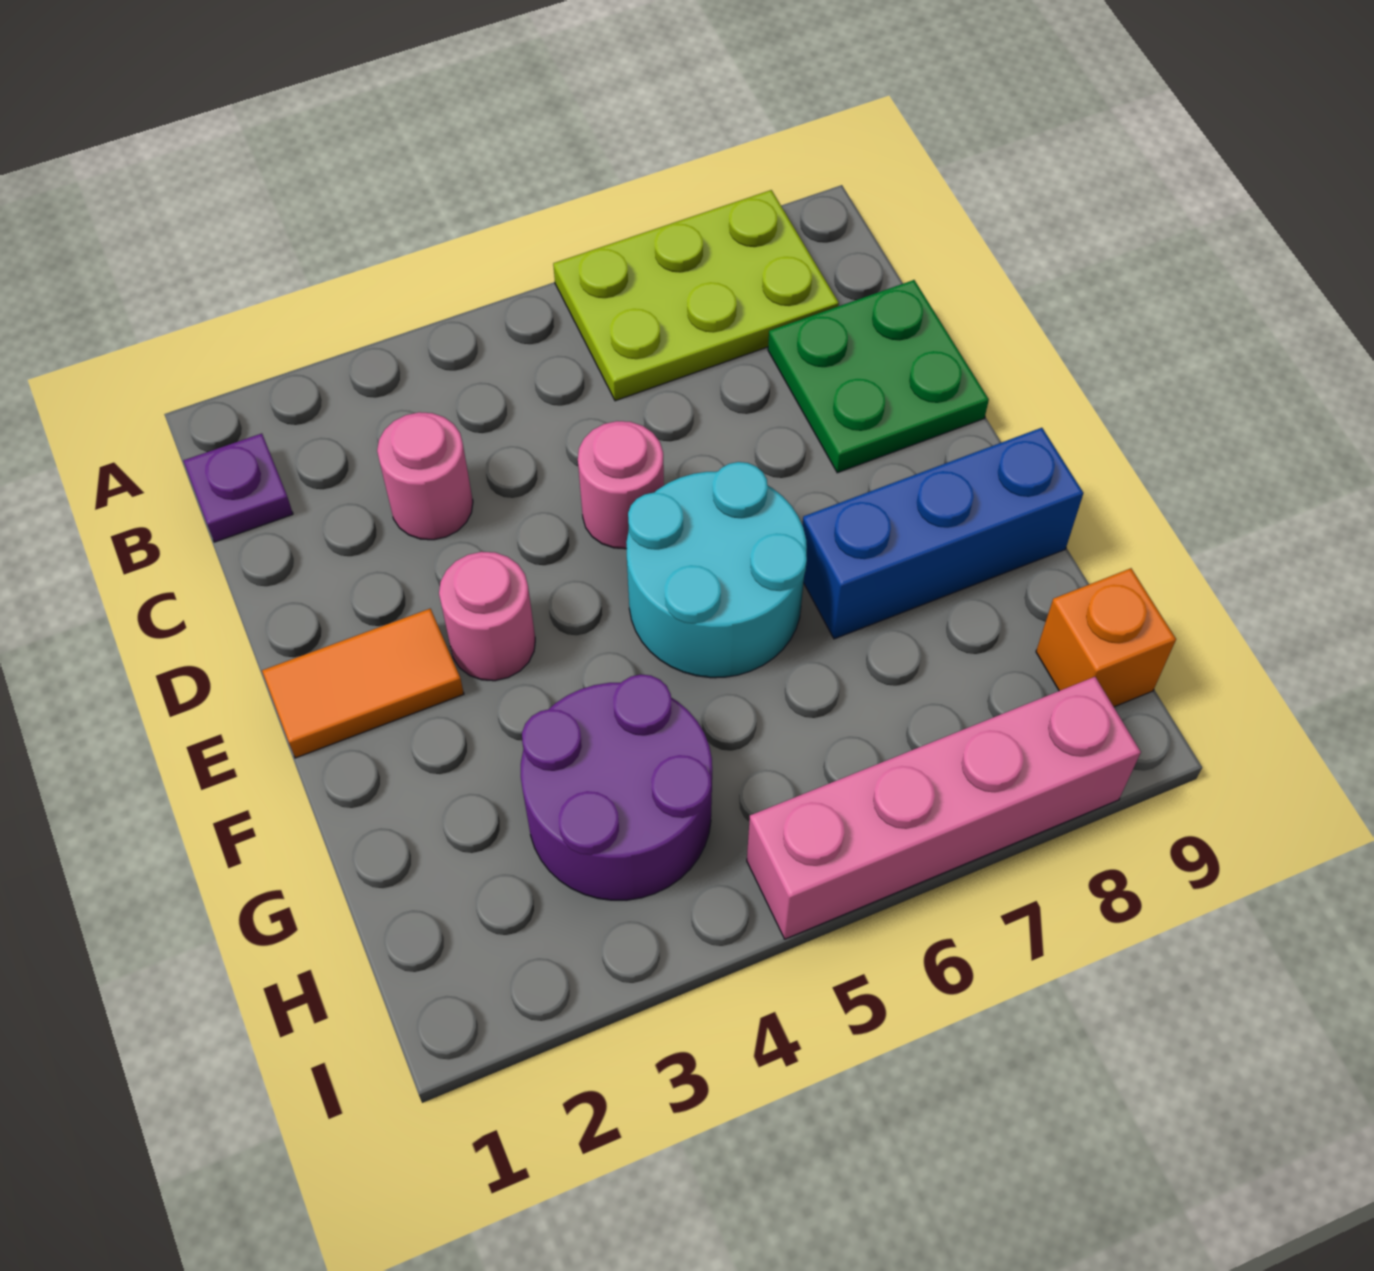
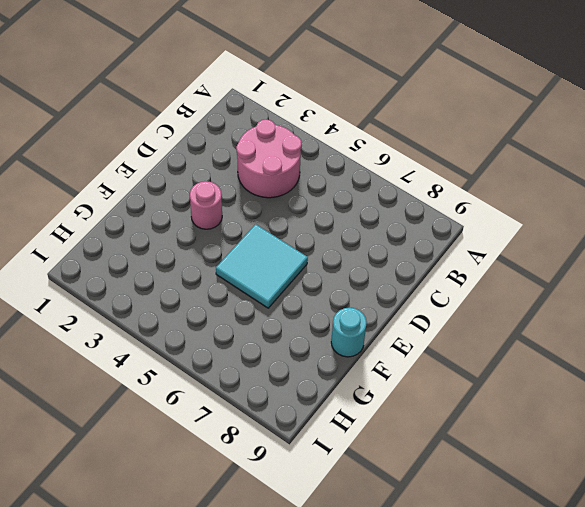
pink round brick B3:C4 level 1 -> pink round brick C3 level 1
cyan tile E5:F6 level 1 -> cyan round brick E5:F6 level 1
cyan round brick F9 level 1 -> blue brick F7:F9 level 1
none -> lime plate A6:B8 level 1
none -> purple plate B1 level 1
none -> green plate C8:D9 level 1

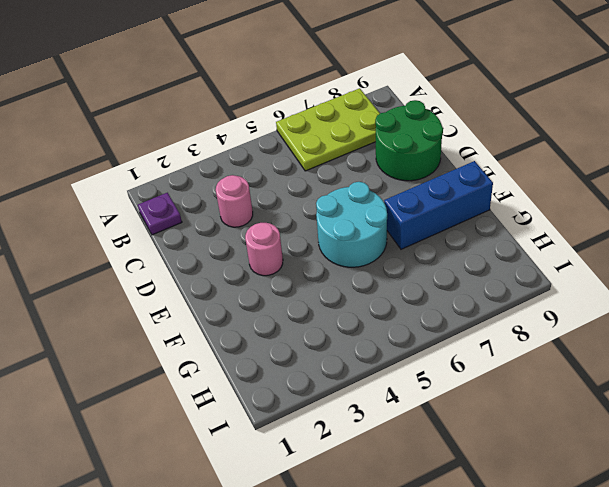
green round brick C8:D9 level 1 -> green plate C8:D9 level 1
none -> pink round brick D5 level 1
none -> orange tile E1:E2 level 1
none -> purple round brick G3:H4 level 1

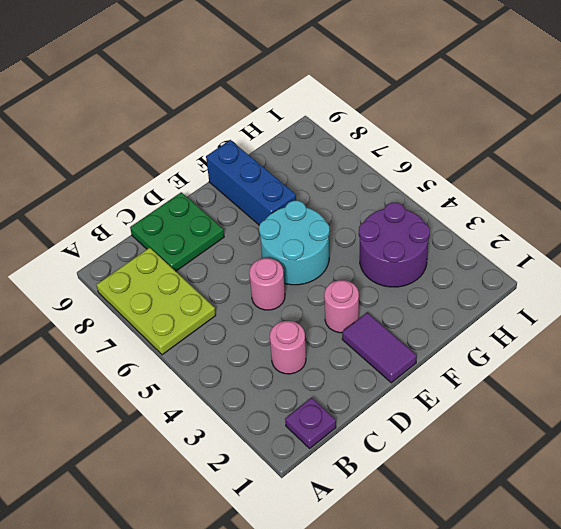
purple tile E1:E2 level 1 -> orange tile E1:E2 level 1
none -> orange brick H9 level 1
none -> pink brick I5:I8 level 1

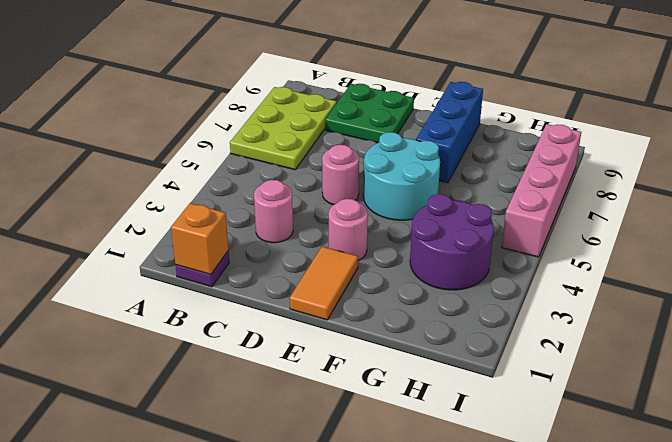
orange brick B1 level 2 -> orange brick H9 level 1

